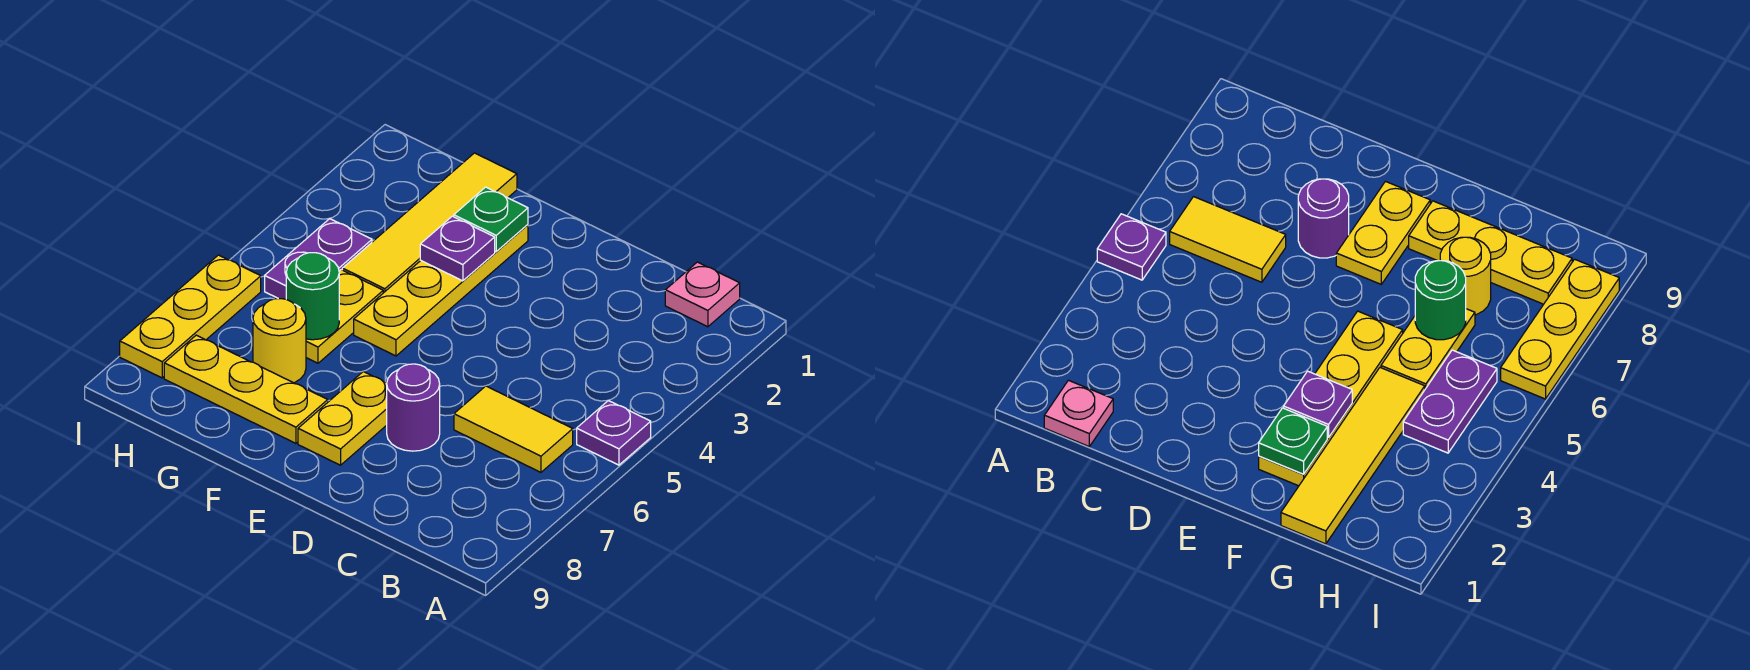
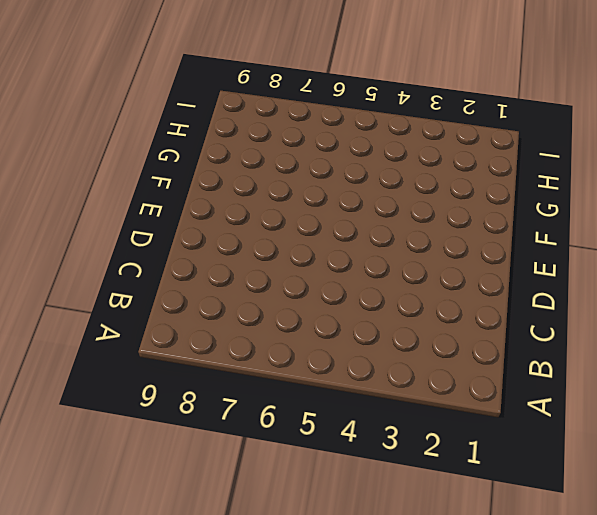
none -> purple plate A5 level 1
none -> pink plate B1 level 1
none -> yellow tile B6:C6 level 1

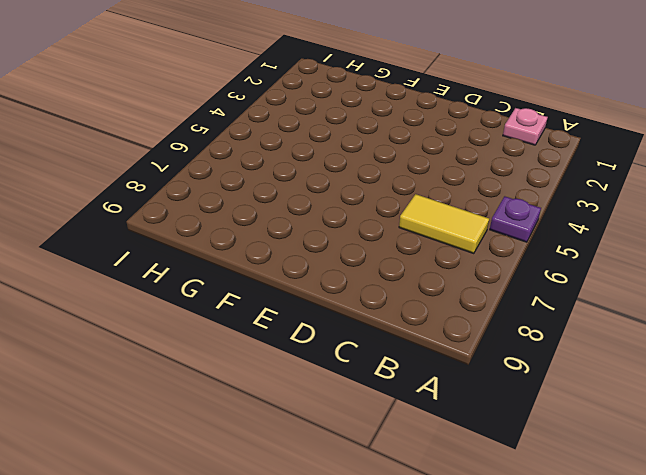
none -> purple round brick D7 level 1
none -> yellow plate E7:E8 level 1
none -> yellow plate F2:F5 level 1

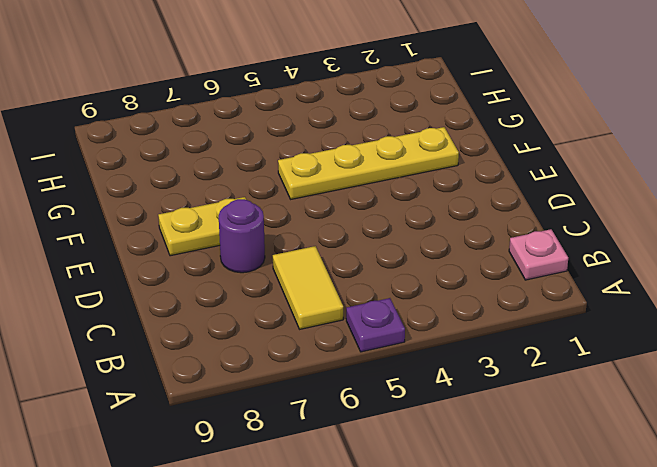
none -> yellow plate F8:H8 level 1
none -> yellow tile G1:G4 level 1
none -> yellow plate G5:G6 level 1

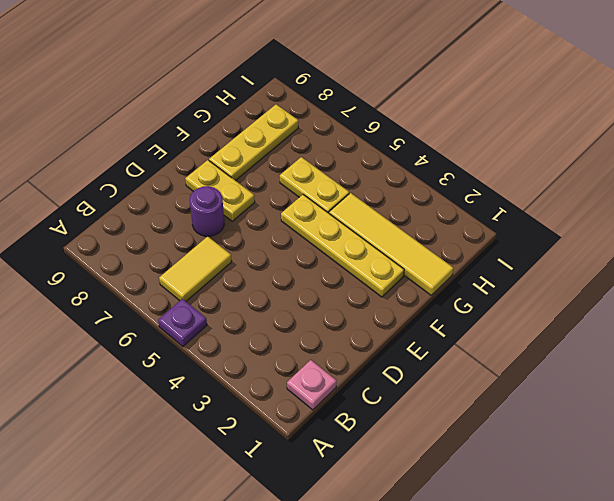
none -> yellow round brick G7 level 1
none -> purple plate H4:H5 level 1
none -> yellow plate I6:I8 level 1

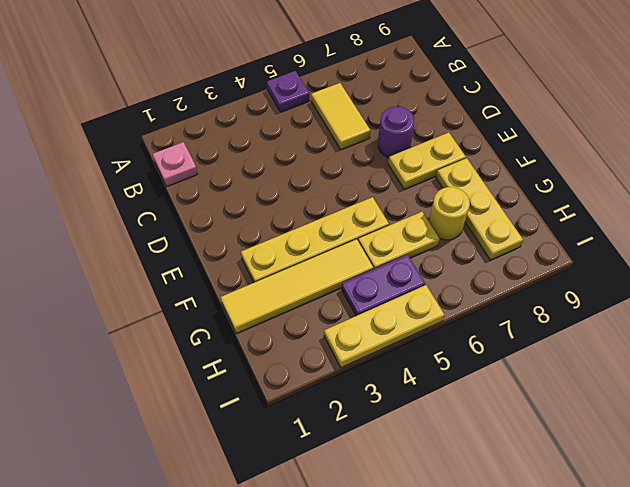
yellow plate I3:I5 level 1 -> yellow plate I6:I8 level 1
none -> green plate F2 level 2
none -> purple plate F3 level 2
none -> green round brick G6 level 2

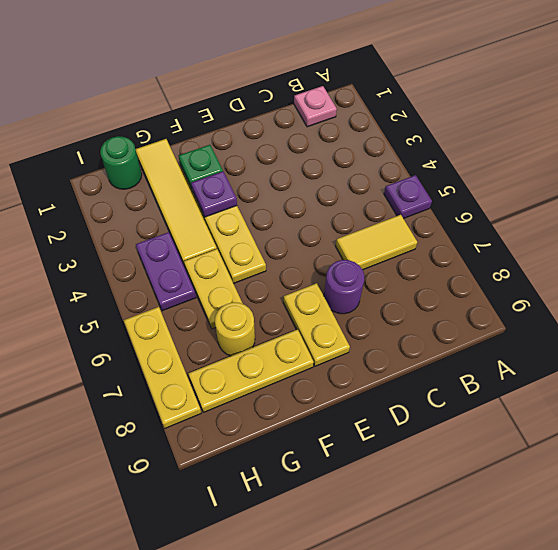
green round brick H1 level 1 -> green round brick G6 level 2

